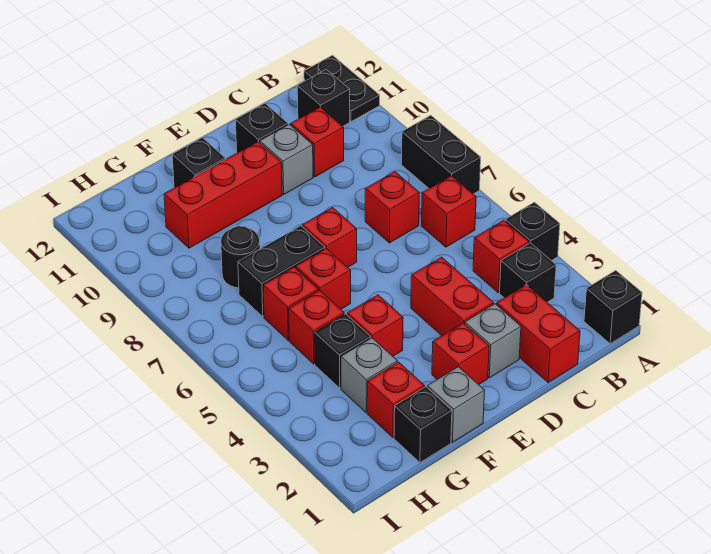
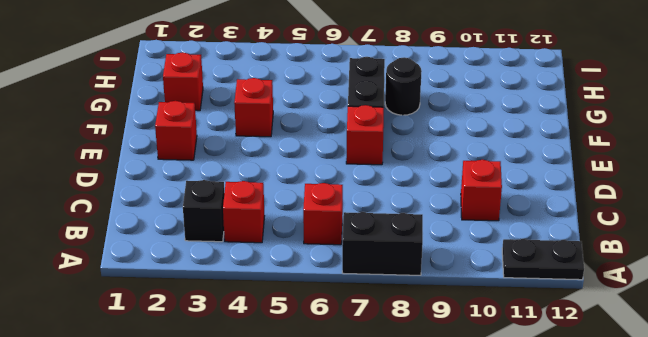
none -> black brick A1 level 1
none -> black brick A4 level 1
none -> black brick B11 level 1
none -> red brick C1:C2 level 1

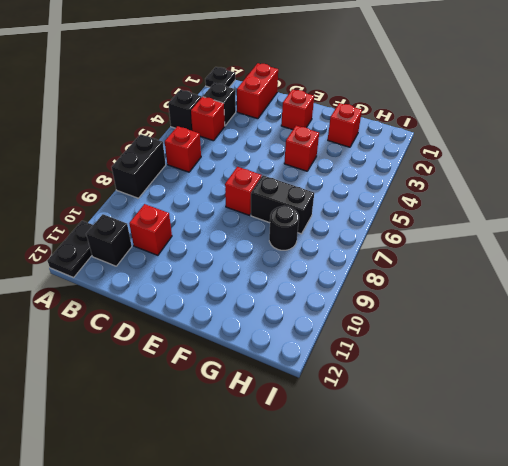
black plate A1 level 1 -> black brick A1 level 1
none -> red brick C7 level 1
none -> grey brick D2 level 1
none -> red brick D3:D4 level 1
none -> grey brick D10 level 1

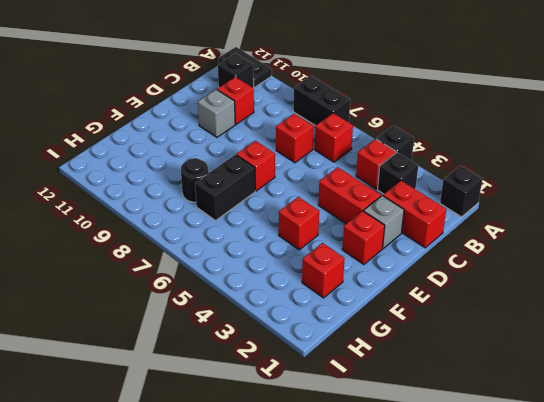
none -> black brick D11 level 1
none -> red brick E10:G10 level 1
none -> grey brick F1 level 1
none -> red brick F6 level 1

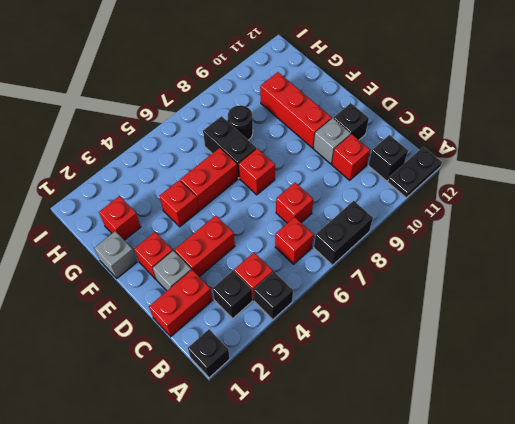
red brick F5:F6 level 1 -> red brick F6 level 1
none -> black brick F11 level 1
none -> black brick G1 level 1
none -> grey brick G3 level 1
none -> black brick G4 level 1

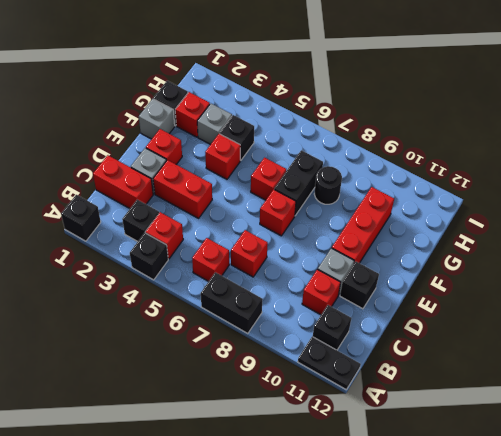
none -> black brick F11 level 1
none -> red brick G5 level 1
none -> red brick G6 level 1

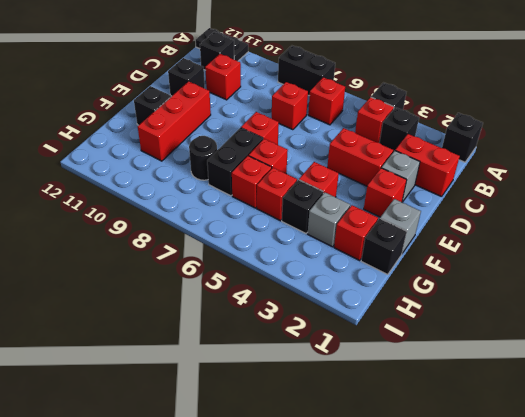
none -> grey brick D10 level 1

